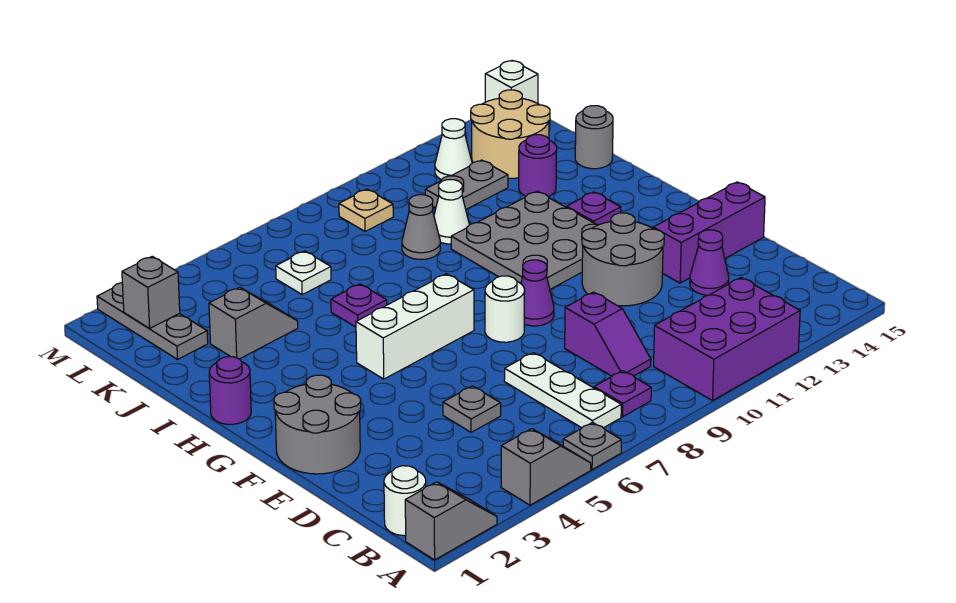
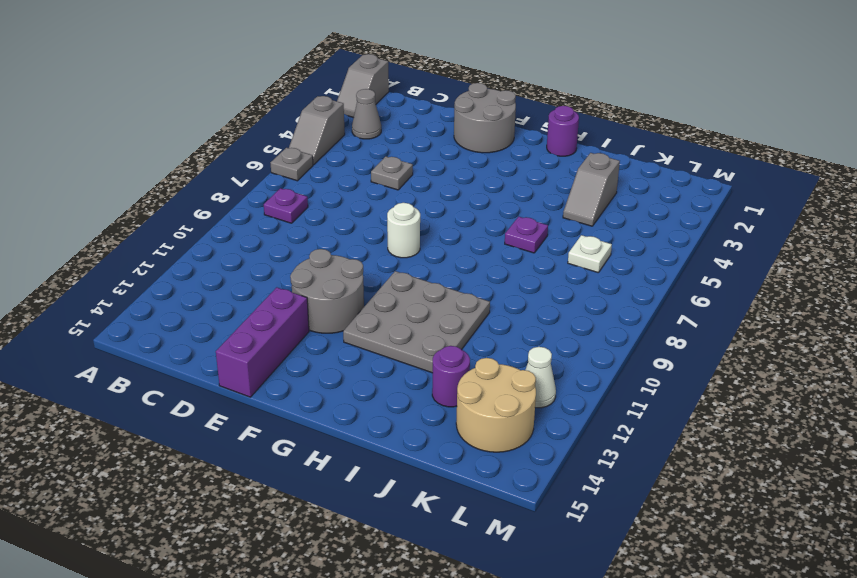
grey cone B3 level 1 -> grey cone J9 level 1
none -> purple brick A10:B12 level 1
none -> white round brick B1 level 1
none -> white plate B7:D7 level 1
none -> purple slope C9:D9 level 1 top D

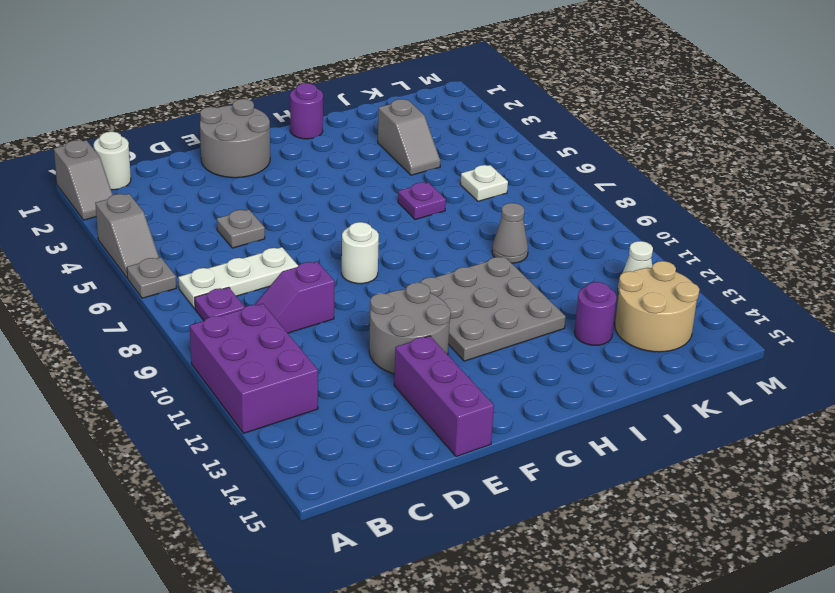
none -> purple cone D13 level 1
none -> purple cone F9 level 1
none -> white brick G5:G7 level 1
none -> purple plate H13 level 1

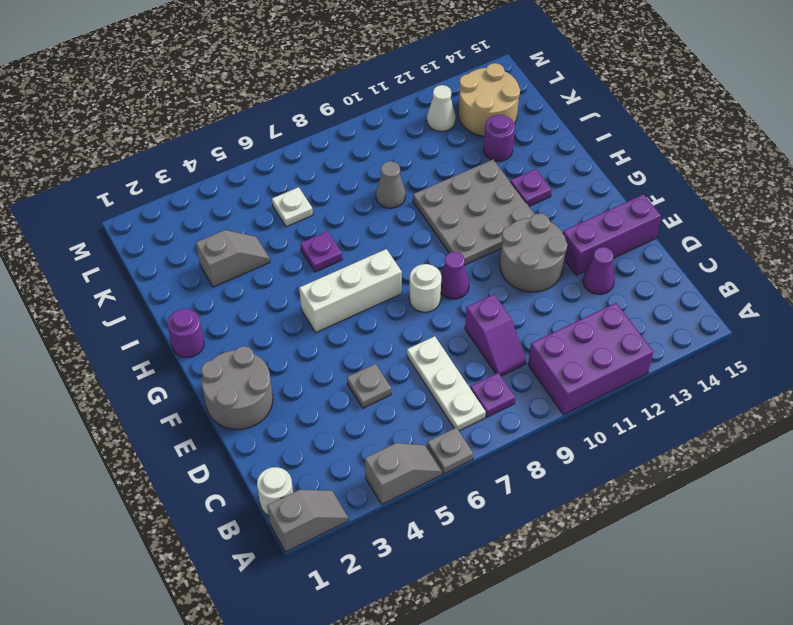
none -> white cone J10 level 1
none -> grey round brick J15 level 1
none -> grey plate K2:M2 level 1
none -> grey plate K11:K12 level 1

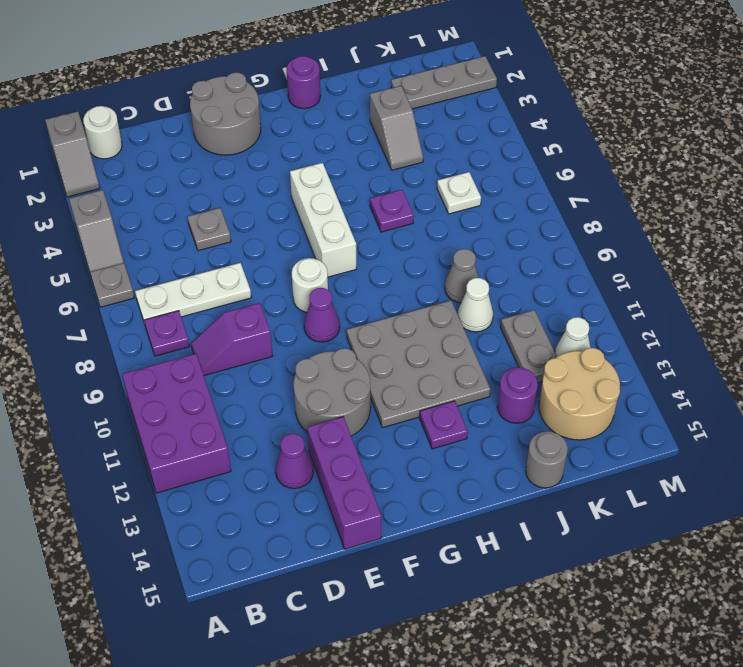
none -> tan plate L9 level 1
none -> white brick M15 level 1
none -> grey brick L2 level 2

